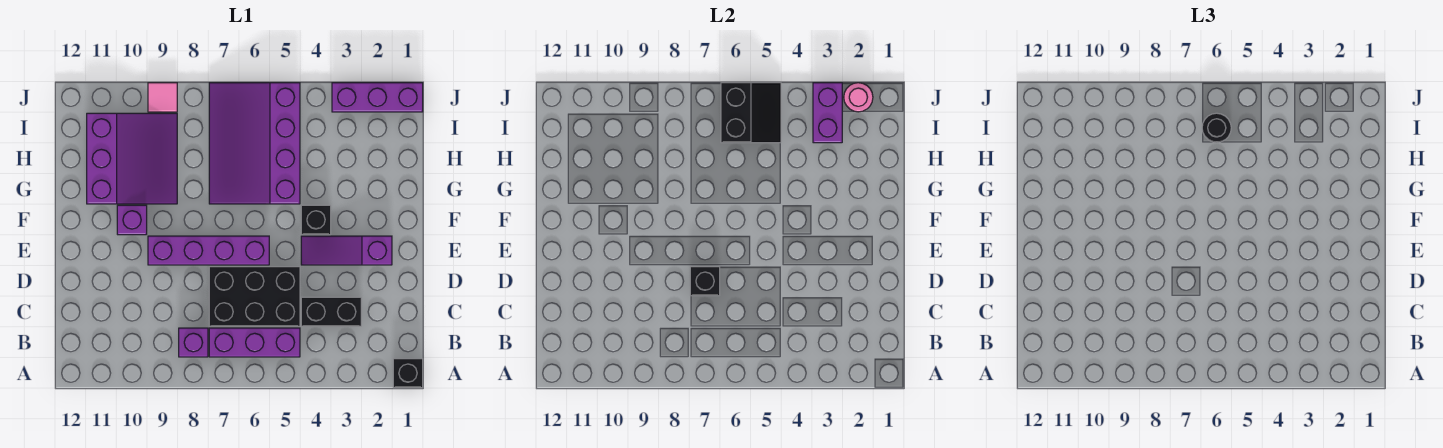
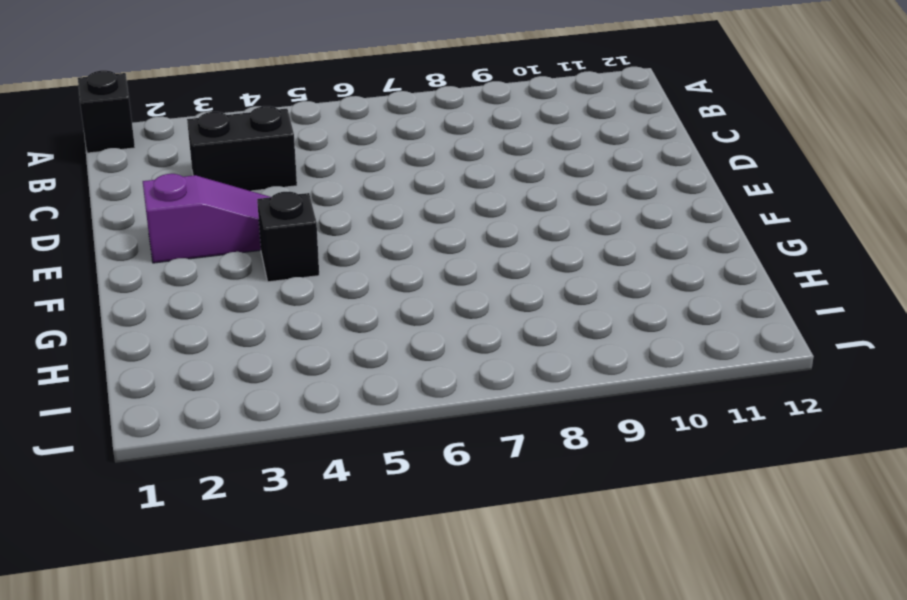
none -> purple brick B5:B7 level 1
none -> purple brick B8 level 1
none -> black brick C5:D7 level 1

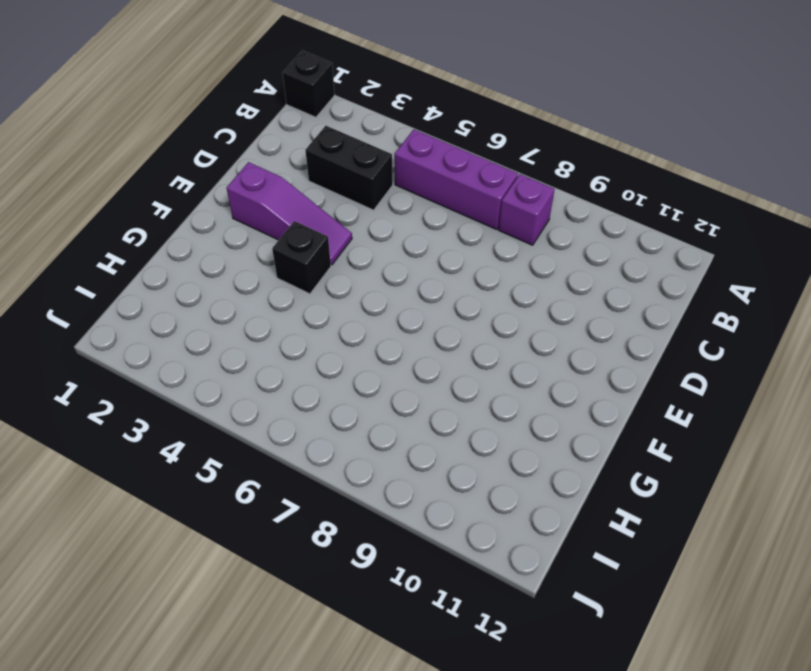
none -> black brick C5:D7 level 1
none -> purple brick E6:E9 level 1
none -> purple brick F10 level 1

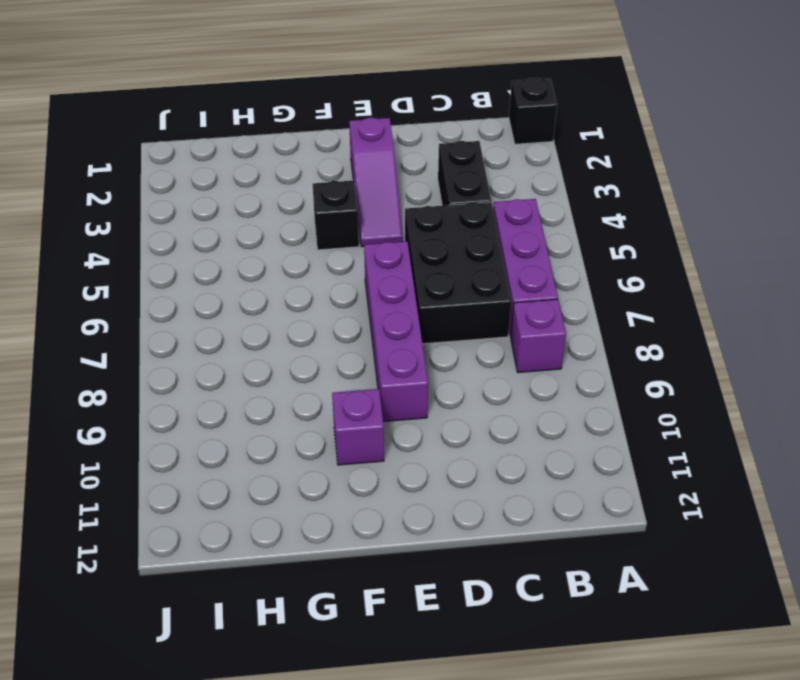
none -> purple slope G5:J7 level 1 top 5
none -> purple slope G9:I11 level 1 top 11
none -> purple brick J1:J3 level 1

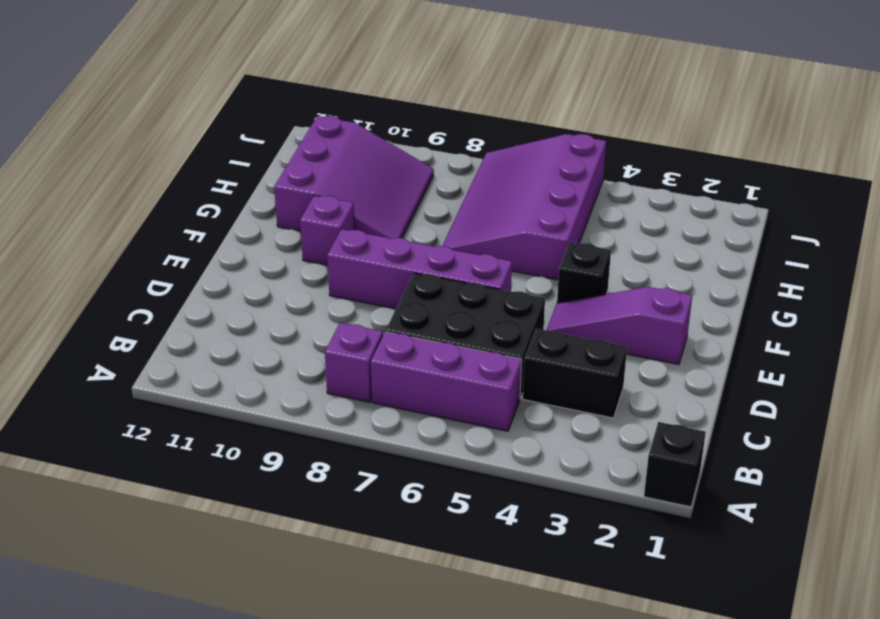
none -> purple brick J1:J3 level 1
none -> pink tile J9 level 1
none -> black brick D7 level 2

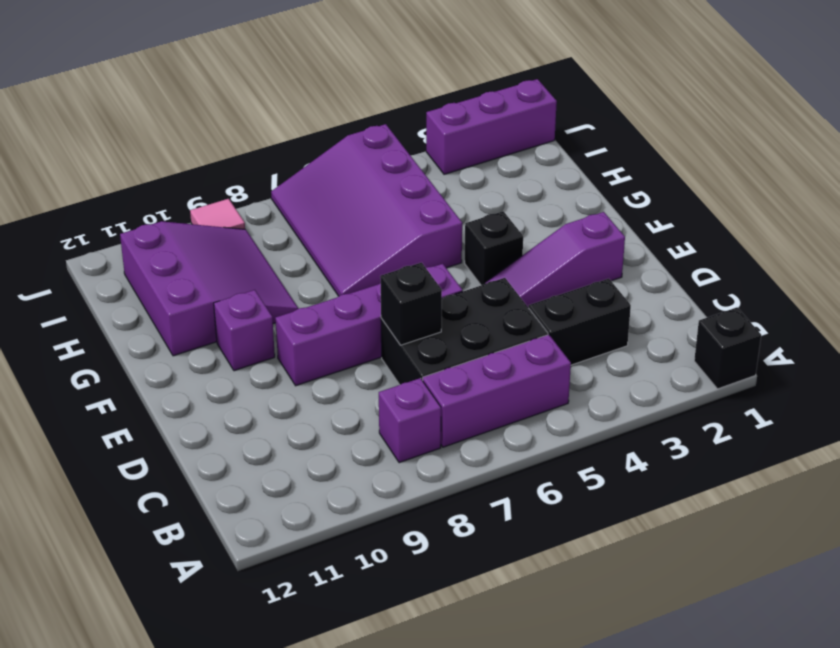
none -> purple brick I3:J3 level 2
none -> black slope I5:J6 level 2 top 6
none -> pink round brick J2 level 2

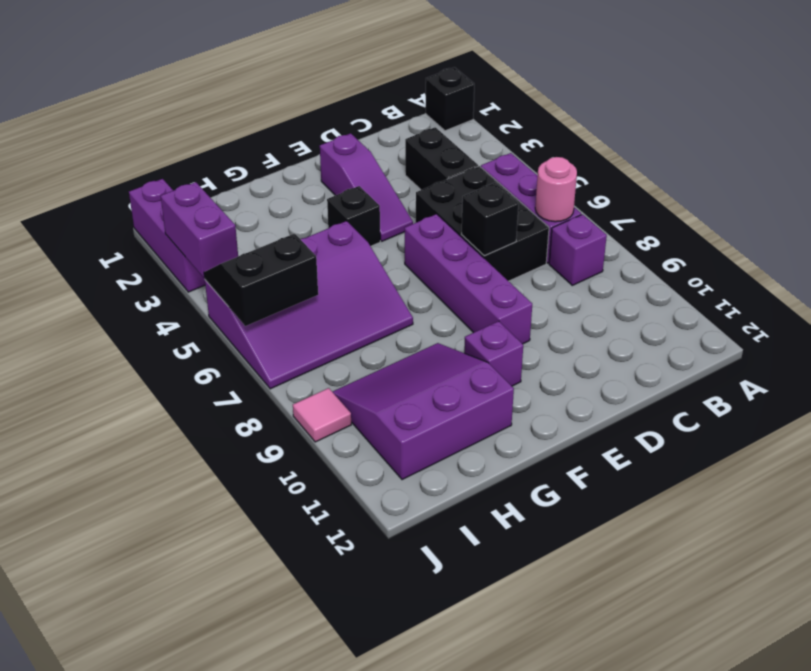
pink round brick B7 level 2 -> pink round brick J2 level 2
purple brick J3:J4 level 2 -> purple brick I3:J3 level 2
none -> black round brick I6 level 3

